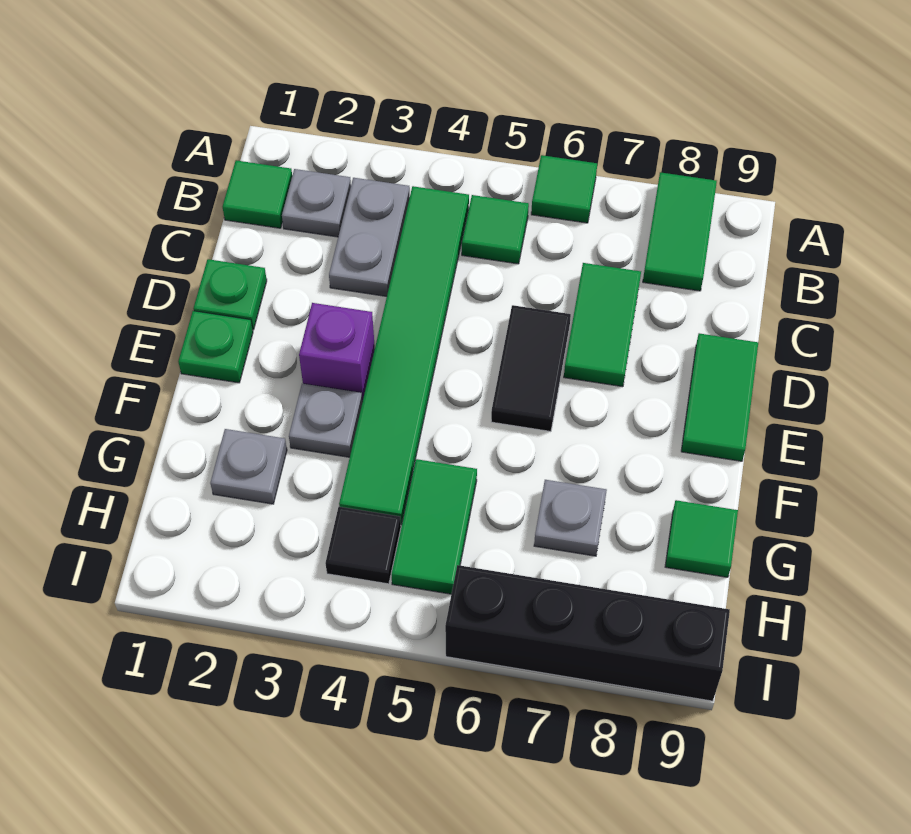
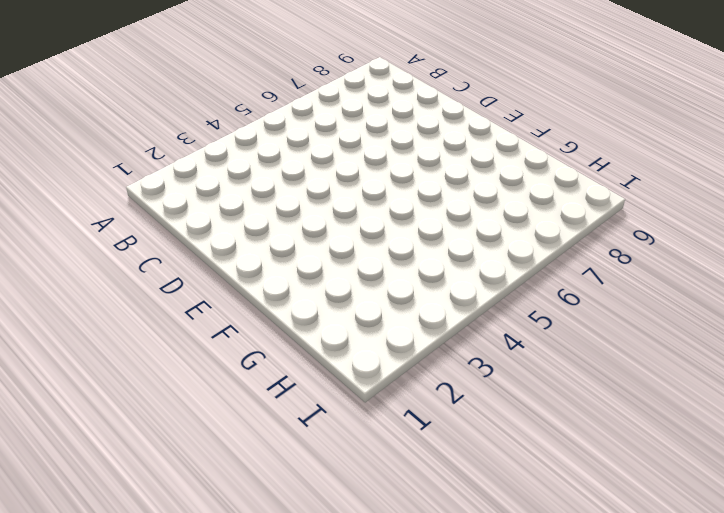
none -> green tile A6 level 1
none -> green tile A8:B8 level 1
none -> green tile B1 level 1

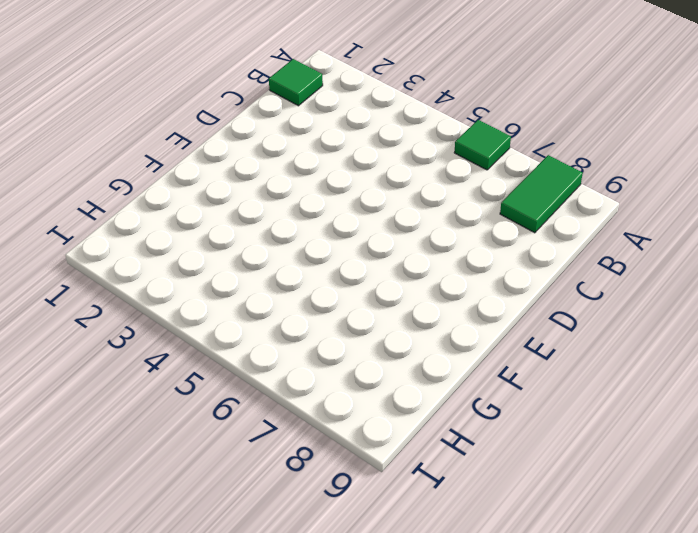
none -> grey plate B2 level 1
none -> grey plate B3:C3 level 1
none -> green tile B4:G4 level 1

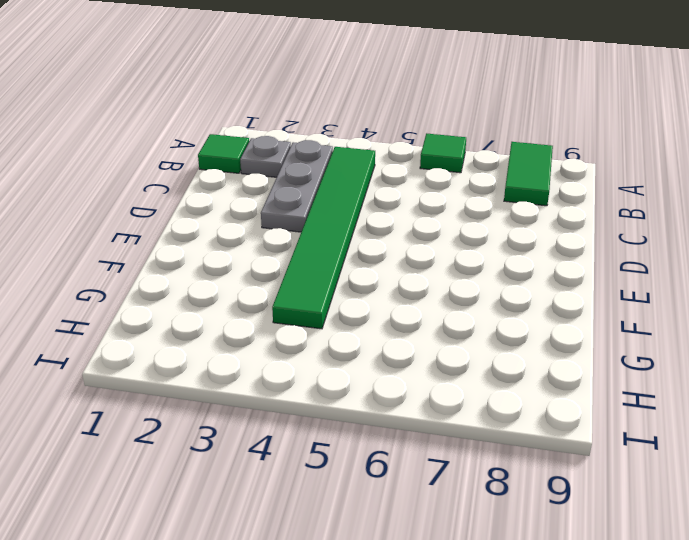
grey plate B3:D3 level 1 -> grey plate B3:C3 level 1
none -> green tile B5 level 1
none -> green tile C7:D7 level 1
none -> green plate D1 level 1

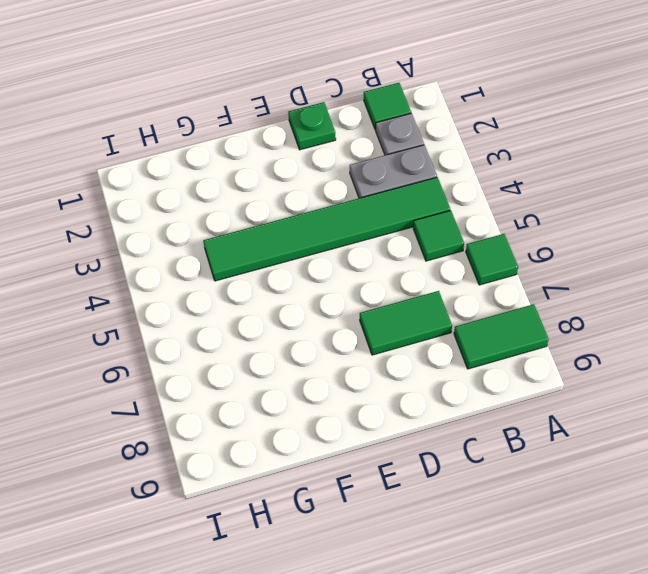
none -> black tile D6:E6 level 1
none -> green tile D9:E9 level 1
none -> green plate E1 level 1

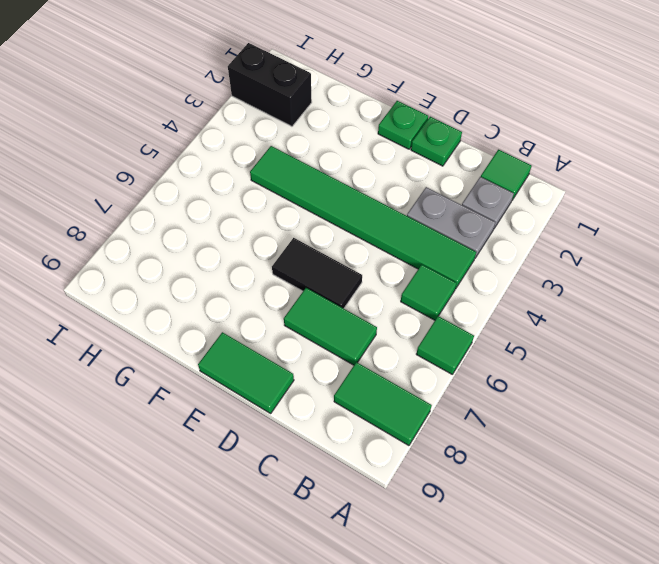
black brick H2:I2 level 1 -> none
none -> purple brick E3 level 1
none -> grey plate F3 level 1
none -> grey plate G2 level 1

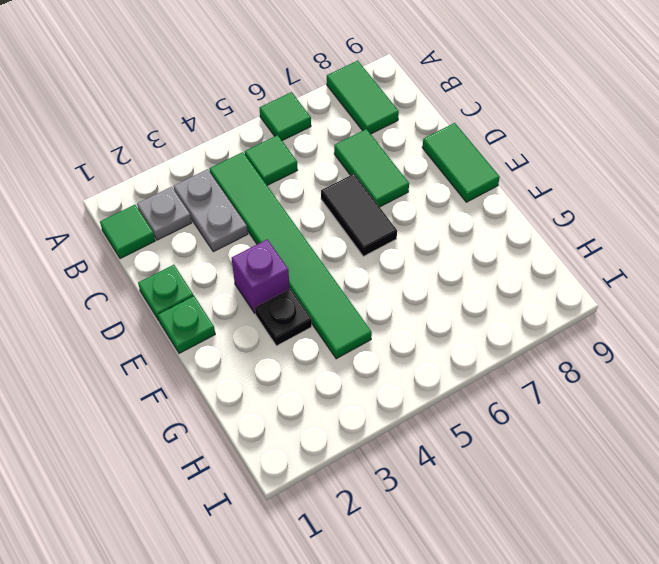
black plate F3 level 1 -> grey plate F3 level 1
none -> grey plate G2 level 1
none -> green tile G5:H5 level 1
none -> grey plate G7 level 1

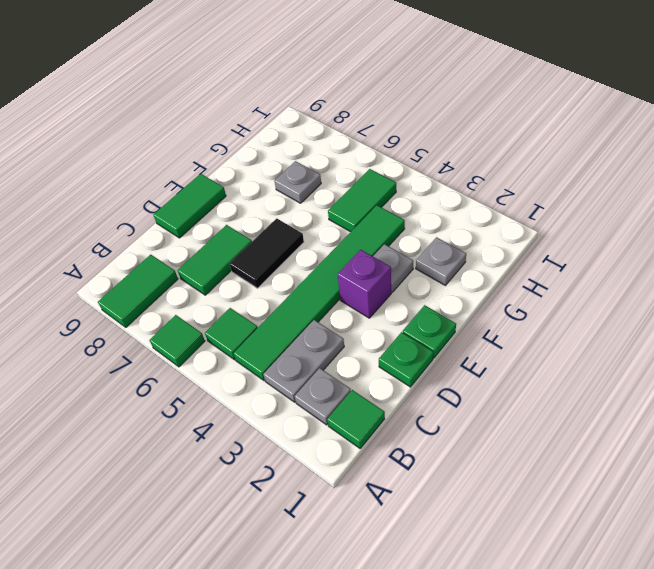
none -> green tile G9 level 1
none -> black tile H4 level 1
none -> black brick I6:I9 level 1

